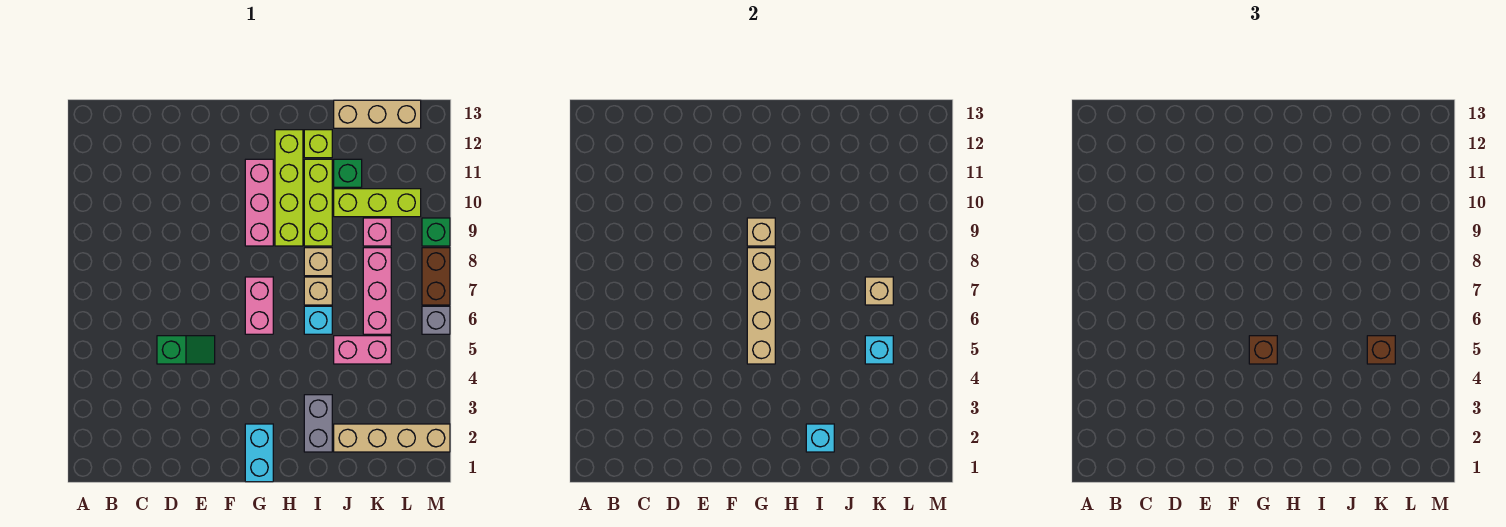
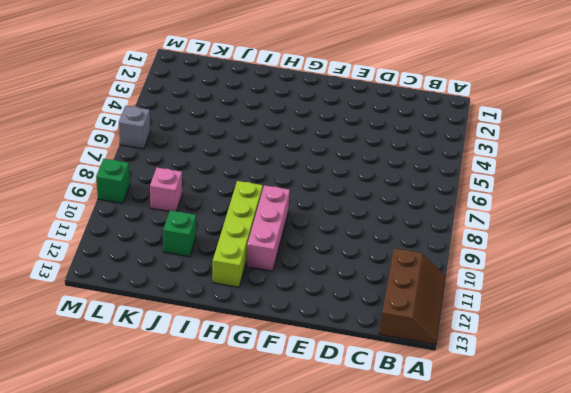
brown slope A11:B13 level 1 top B -> none
none -> green slope D5:E5 level 1 top D
none -> cyan brick G1:G2 level 1
none -> pink brick G6:G7 level 1

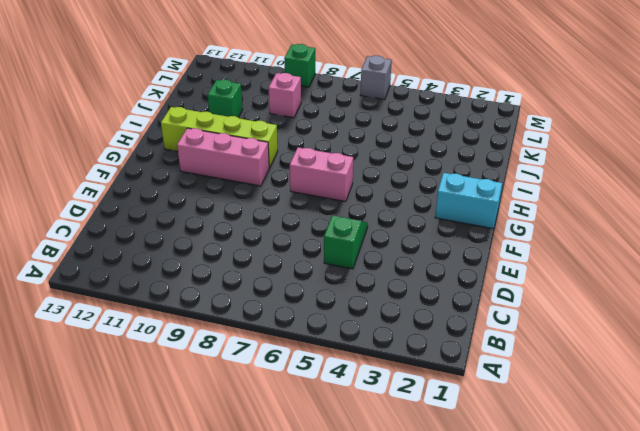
none -> grey brick I2:I3 level 1
none -> cyan brick I6 level 1
none -> tan brick I7 level 1

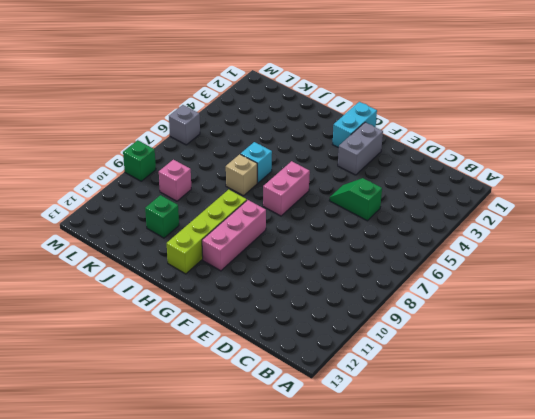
grey brick F2:F3 level 1 -> grey brick I2:I3 level 1
none -> tan brick I8 level 1
none -> lime brick I9:I11 level 1
none -> lime brick I12 level 1

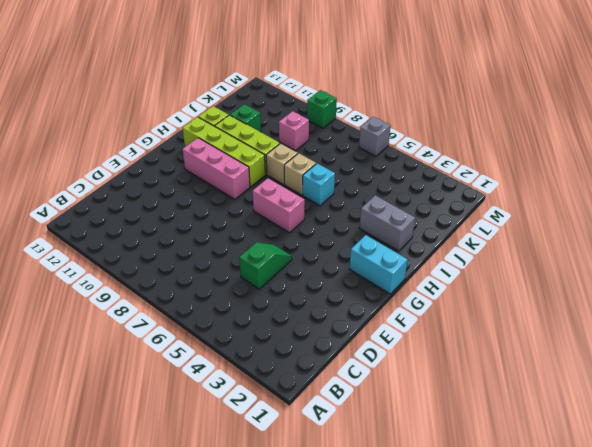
none -> tan brick J2:M2 level 1
none -> pink brick J5:K5 level 1
none -> lime brick J10:L10 level 1

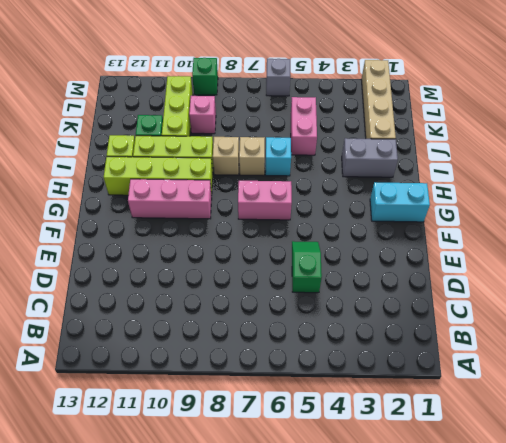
none -> tan brick J13:L13 level 1
none -> pink brick K6:K8 level 1
none -> brown brick M7:M8 level 1

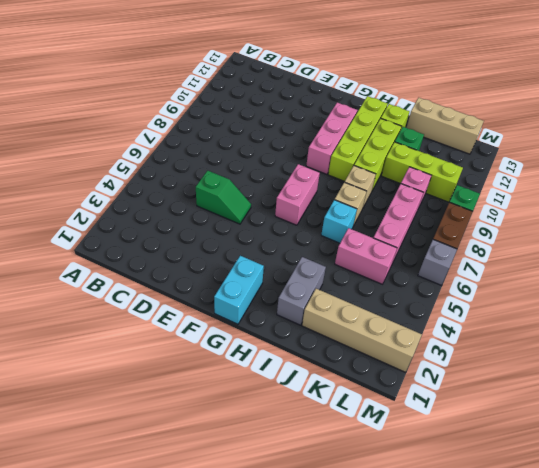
none -> tan brick G5:G8 level 2
none -> tan brick G9 level 2
none -> cyan brick I2 level 2

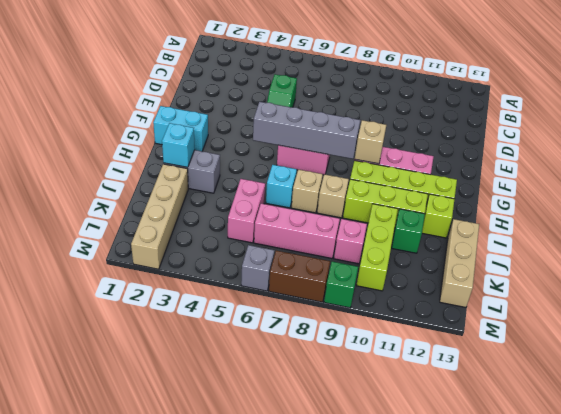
grey brick G5:G8 level 2 -> tan brick G5:G8 level 2
none -> cyan brick K5 level 2
none -> tan brick K7 level 2
none -> brown brick G5 level 3

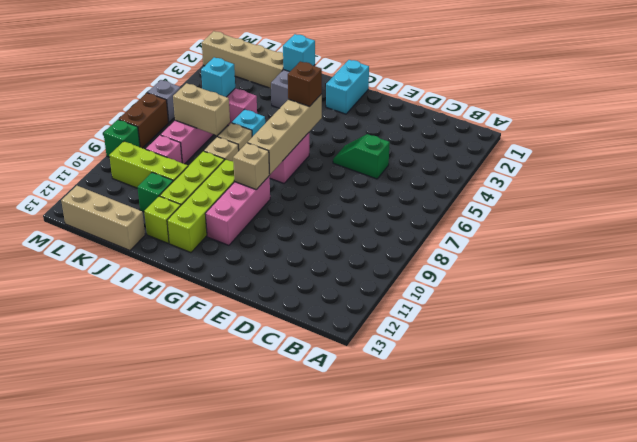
tan brick J7:K7 level 2 -> tan brick K7 level 2
none -> brown brick K5 level 3

